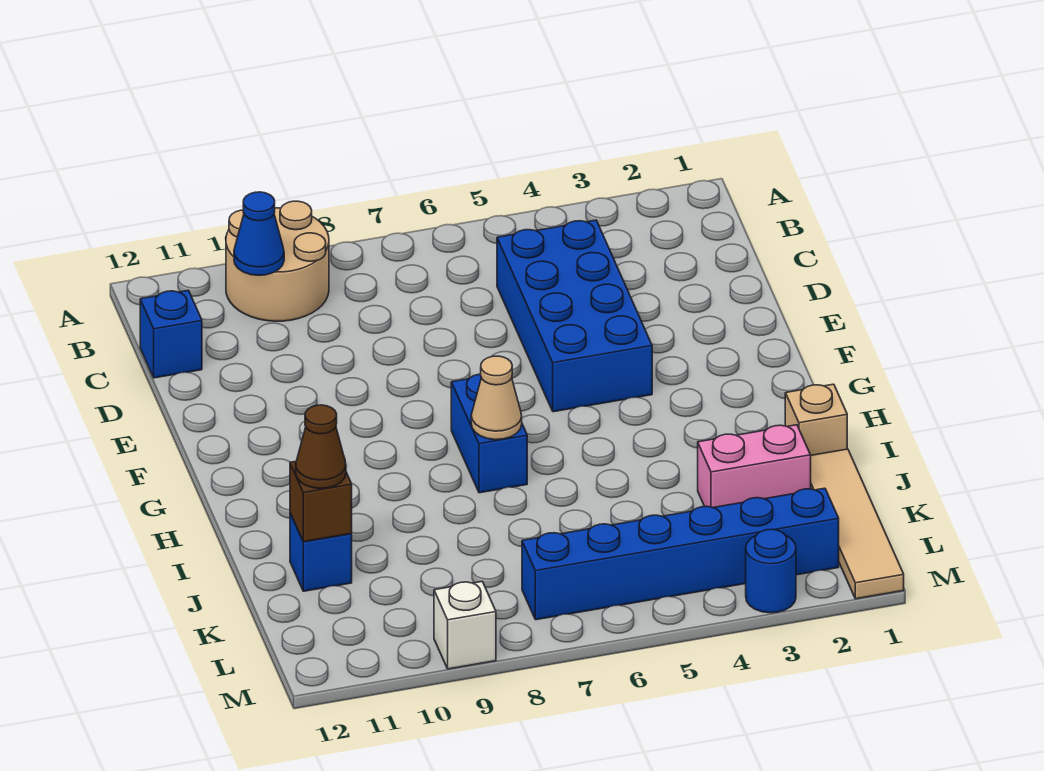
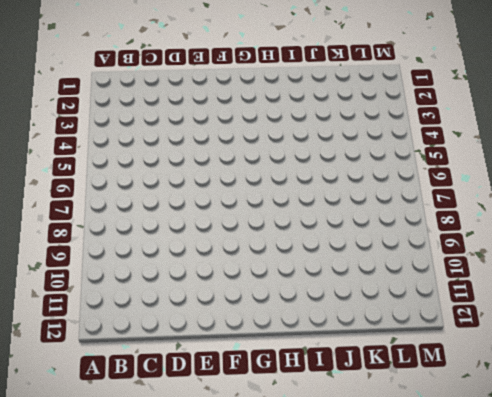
none -> tan round brick A9:B10 level 1
none -> blue brick C4:F5 level 1
none -> blue brick C12 level 1

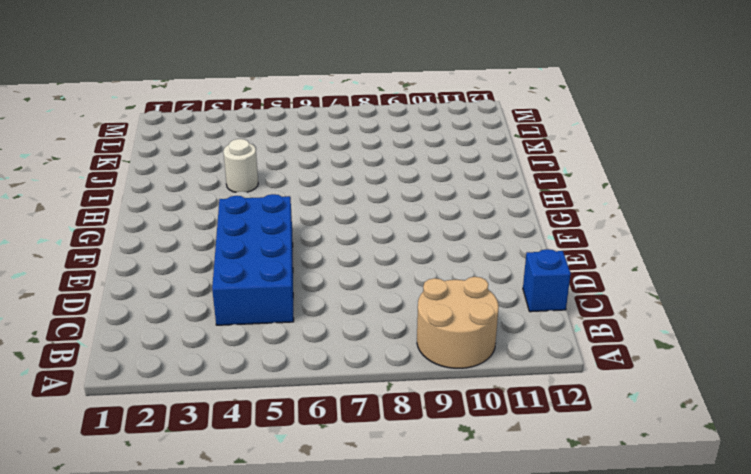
white round brick I4 level 1 -> none
none -> blue brick G7:H7 level 1
none -> tan brick I1 level 1
none -> tan tile J1:M1 level 1

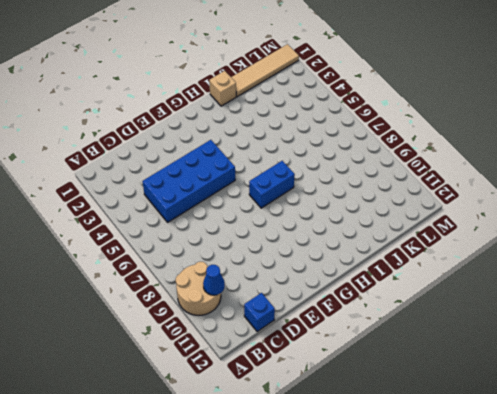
none -> pink brick J2:J3 level 1
none -> blue brick J11 level 1
none -> blue brick L2:L7 level 1

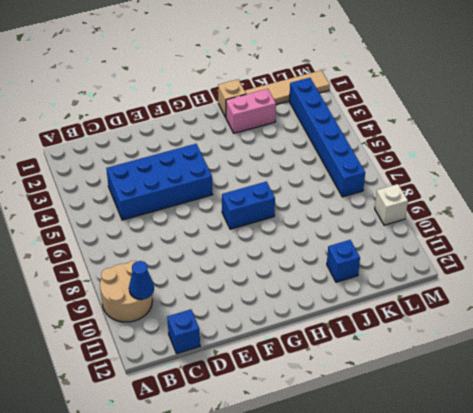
pink brick I2:J2 level 1 -> pink brick J2:J3 level 1
none -> blue round brick M3 level 1
none -> tan cone H7 level 2
none -> brown brick J11 level 2

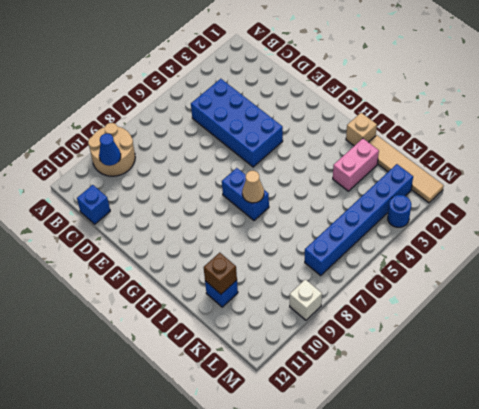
none -> brown cone J11 level 3

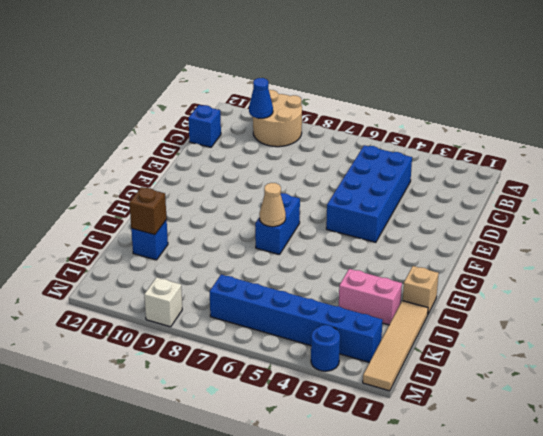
none -> brown cone J11 level 3

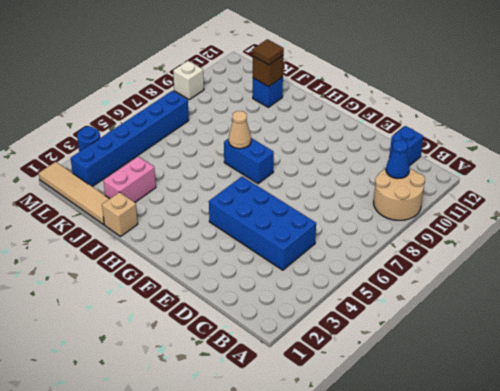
brown tile J11 level 3 -> brown cone J11 level 3

